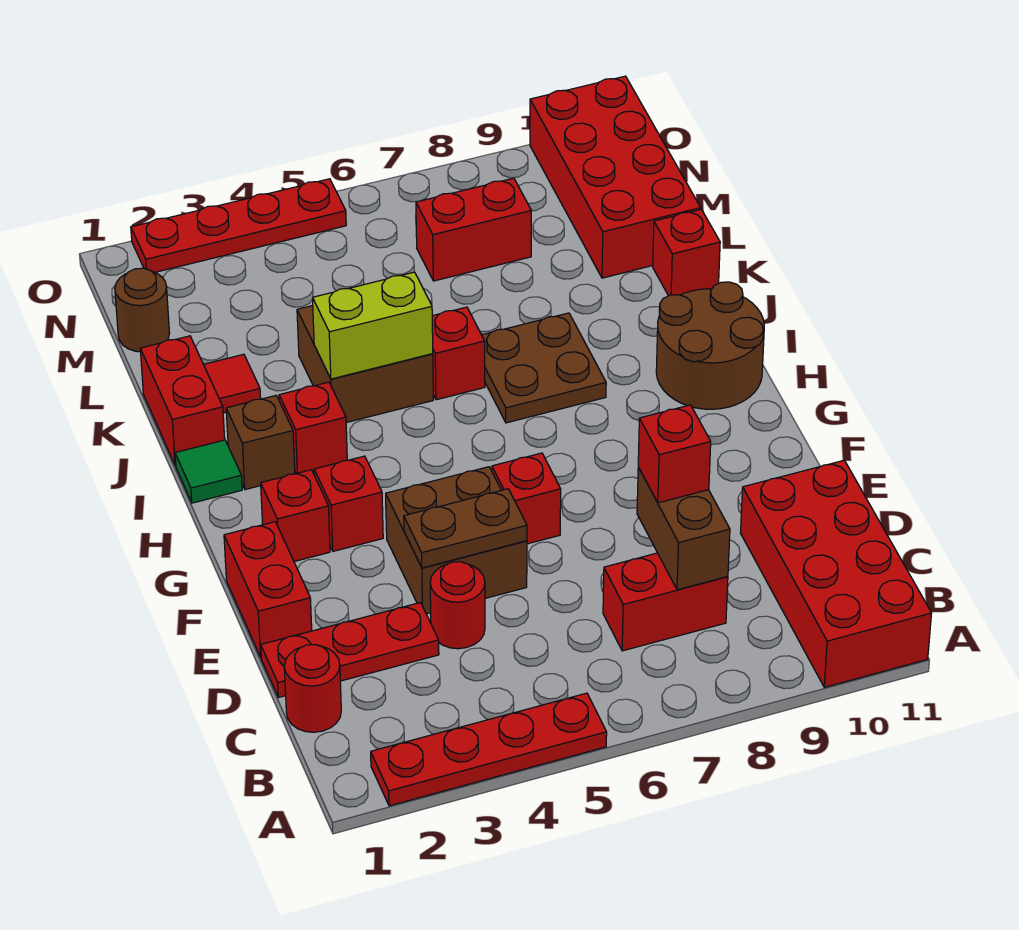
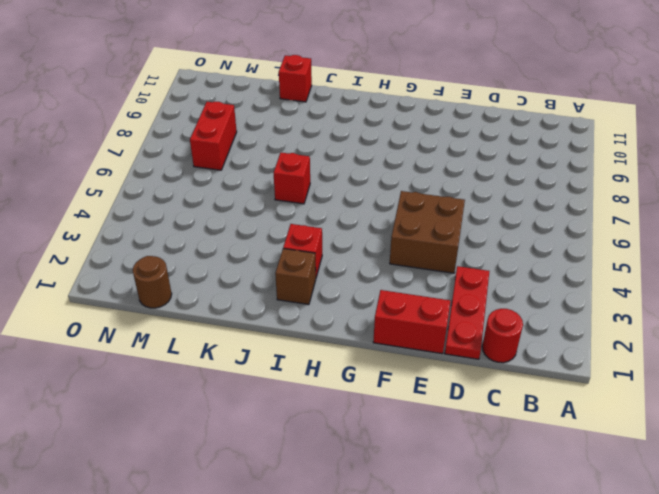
none -> red plate A2:A5 level 1
none -> red brick A10:D11 level 1
none -> red brick C7:C8 level 1

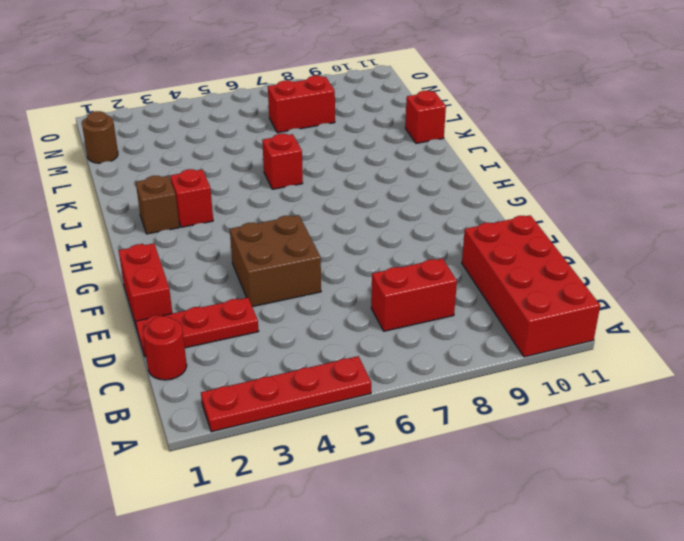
none -> red round brick D4 level 1
none -> red brick F6 level 1
none -> red brick G2 level 1

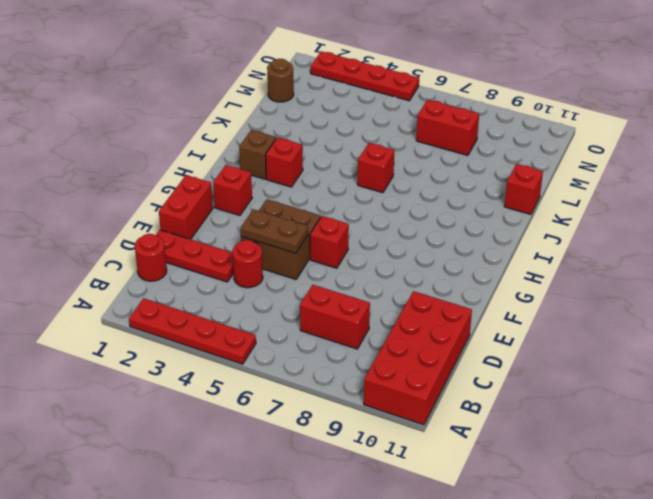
none -> red brick G3 level 1
none -> brown round brick H10:I11 level 1
none -> green tile I1 level 1

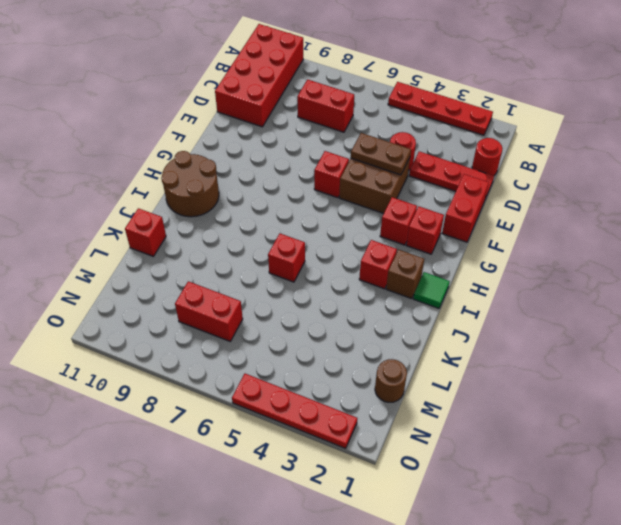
none -> brown plate I7:J8 level 1
none -> red brick J1:K1 level 1
none -> brown brick J4:K5 level 1

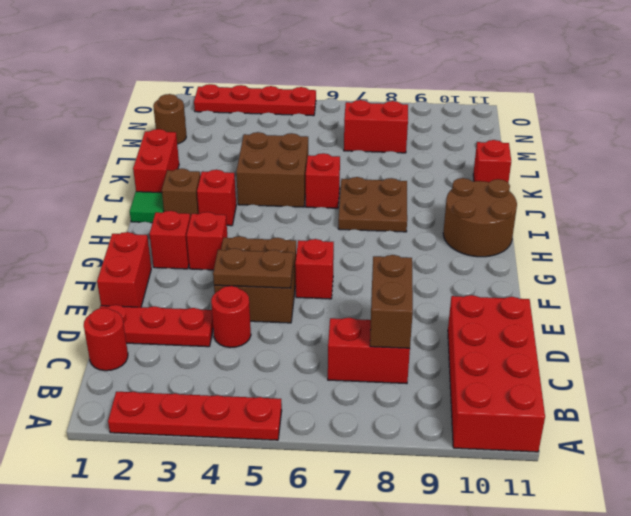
none -> red tile K2 level 1
none -> red brick L10:O11 level 1
none -> lime brick J4:J5 level 2

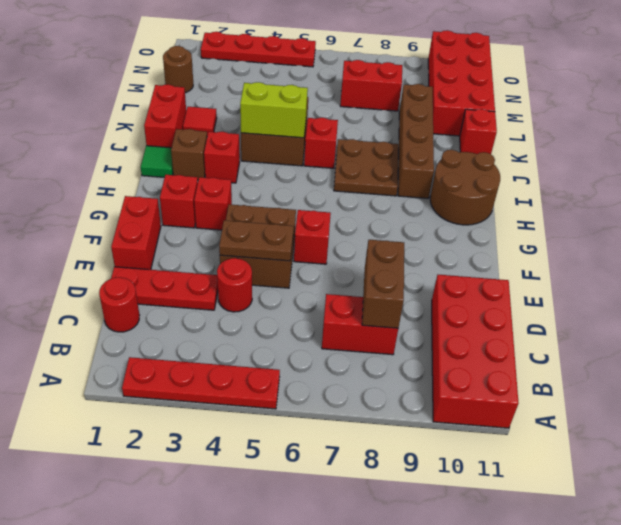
brown brick I9:L9 level 1 -> none
none -> red brick D8 level 3

